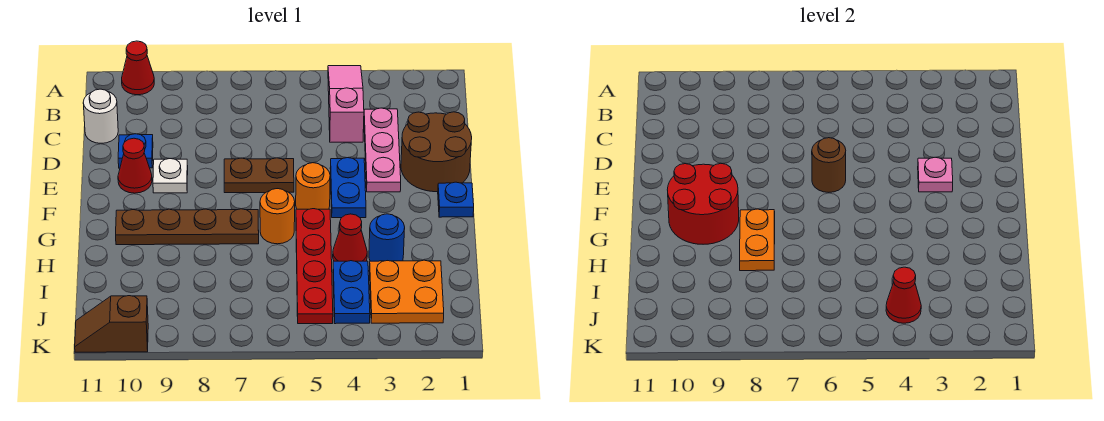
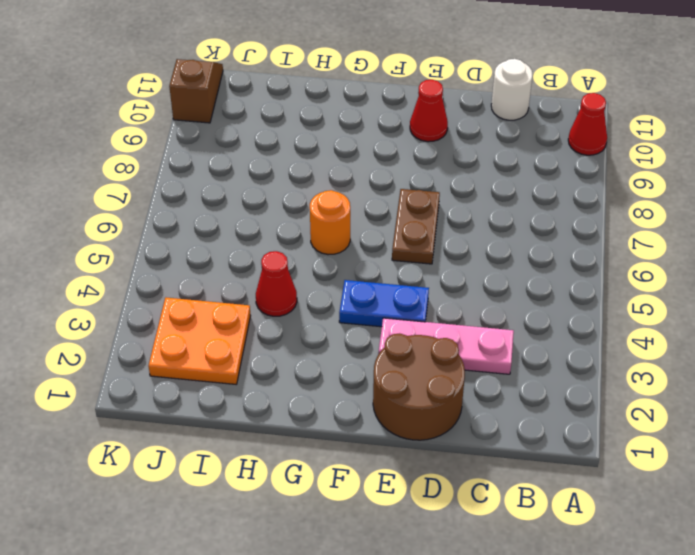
none -> pink slope A4:C4 level 1 top C
none -> blue plate D10 level 1
none -> white plate E9 level 1

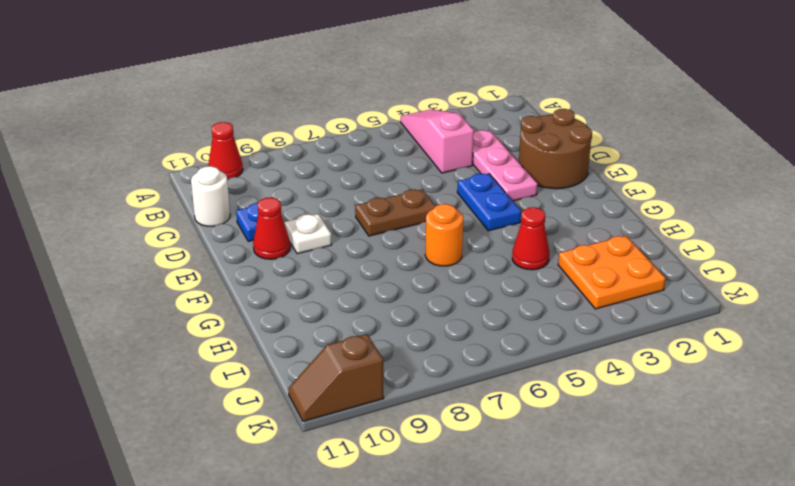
none -> blue plate F1 level 1
none -> orange round brick F5 level 1
none -> red plate G5:J5 level 1

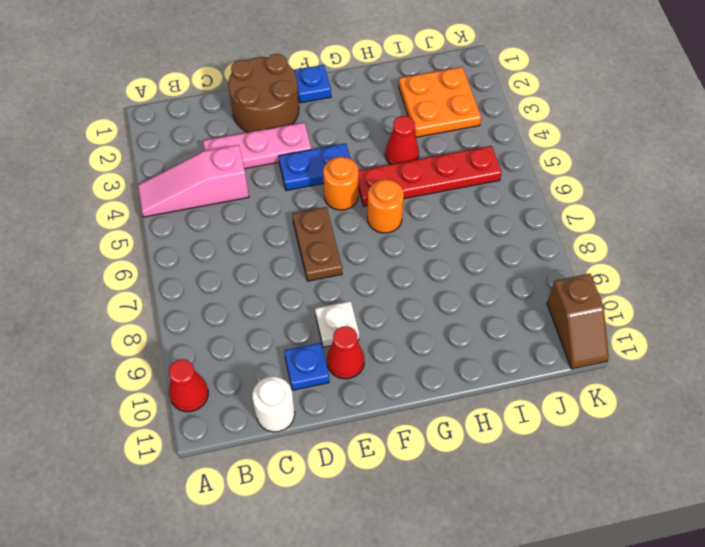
none -> brown plate G7:G10 level 1
none -> blue round brick H3 level 1
none -> blue plate I4:J4 level 1

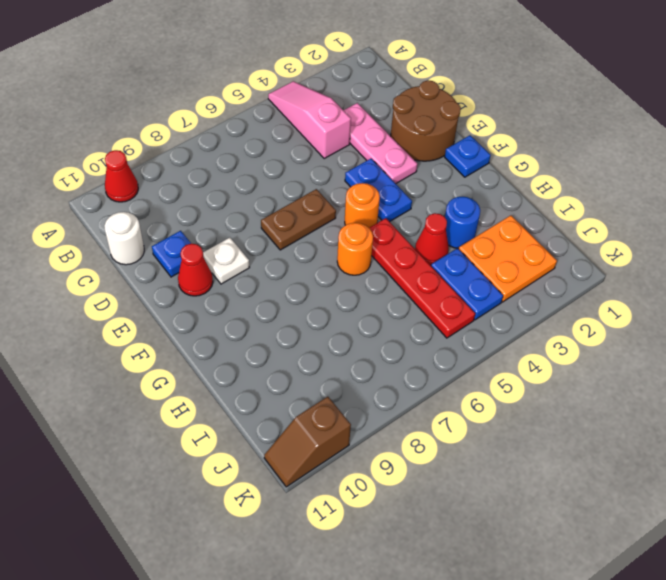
none -> brown plate G7:G10 level 1
none -> pink plate E3 level 2
none -> brown round brick E6 level 2

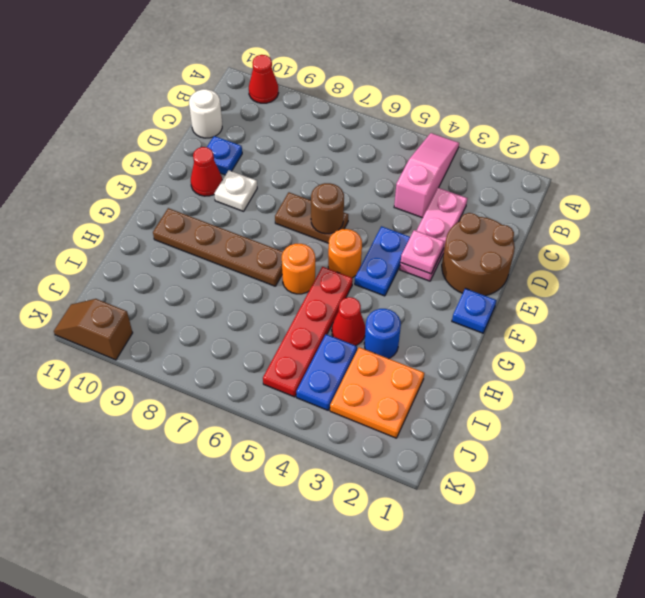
none -> red round brick F9:G10 level 2
none -> orange plate G8:H8 level 2
none -> red cone J4 level 2

